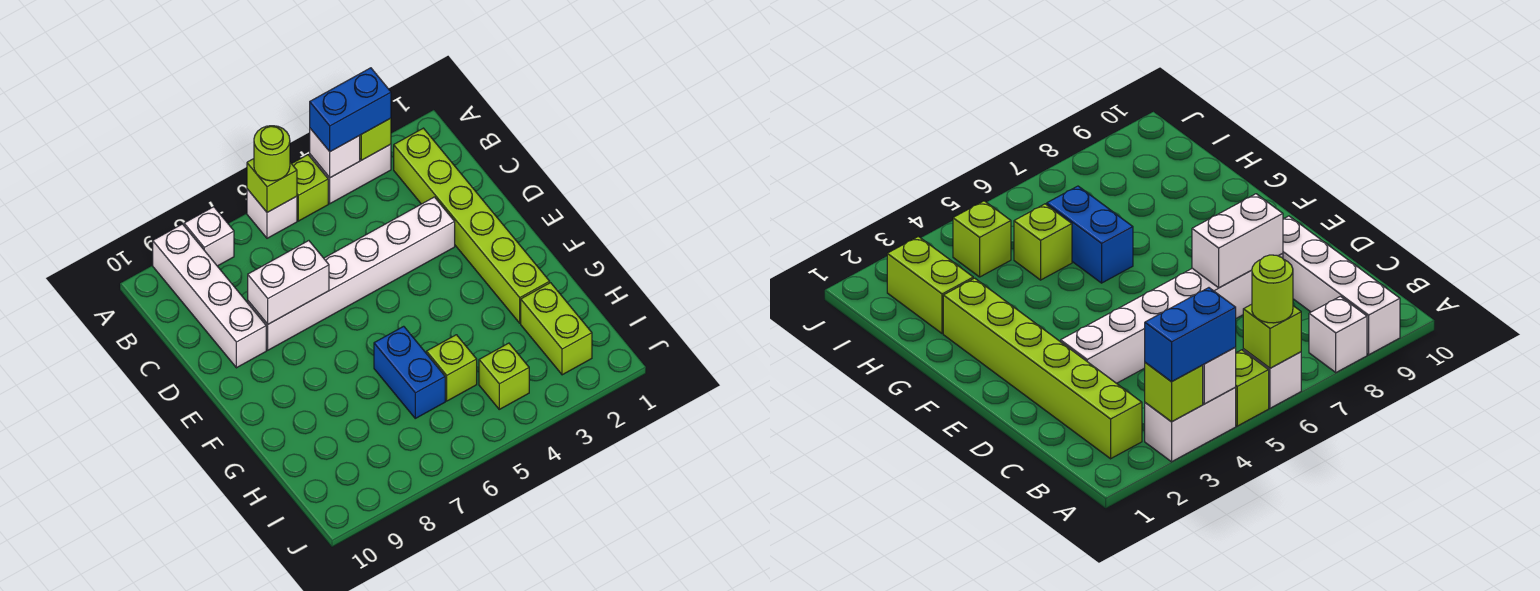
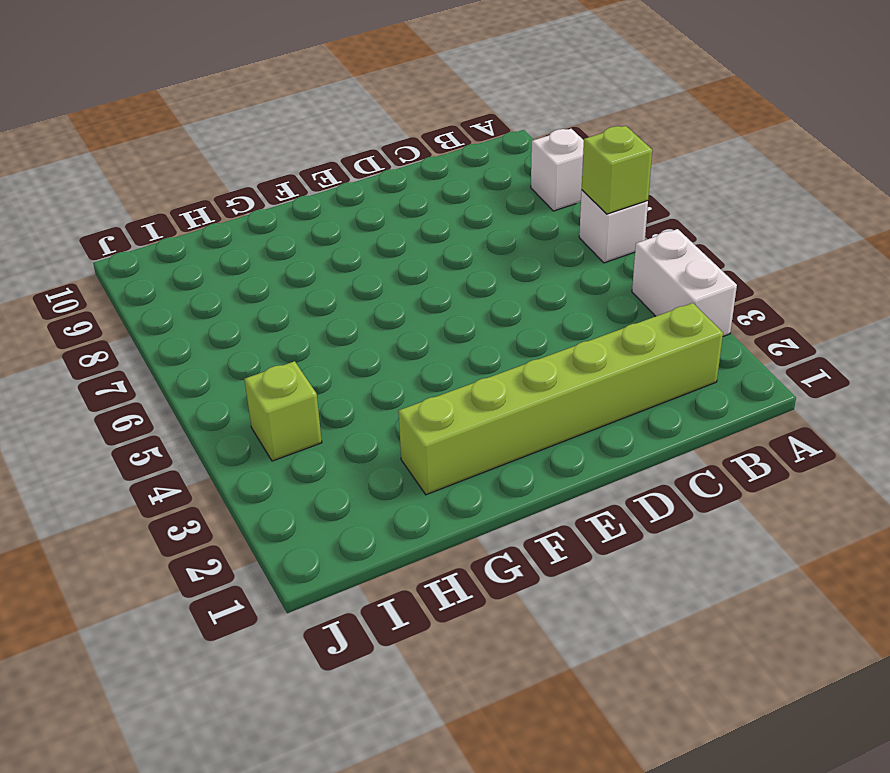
none -> lime brick A5 level 1
none -> white brick A9:D9 level 1
none -> white brick D3:D8 level 1

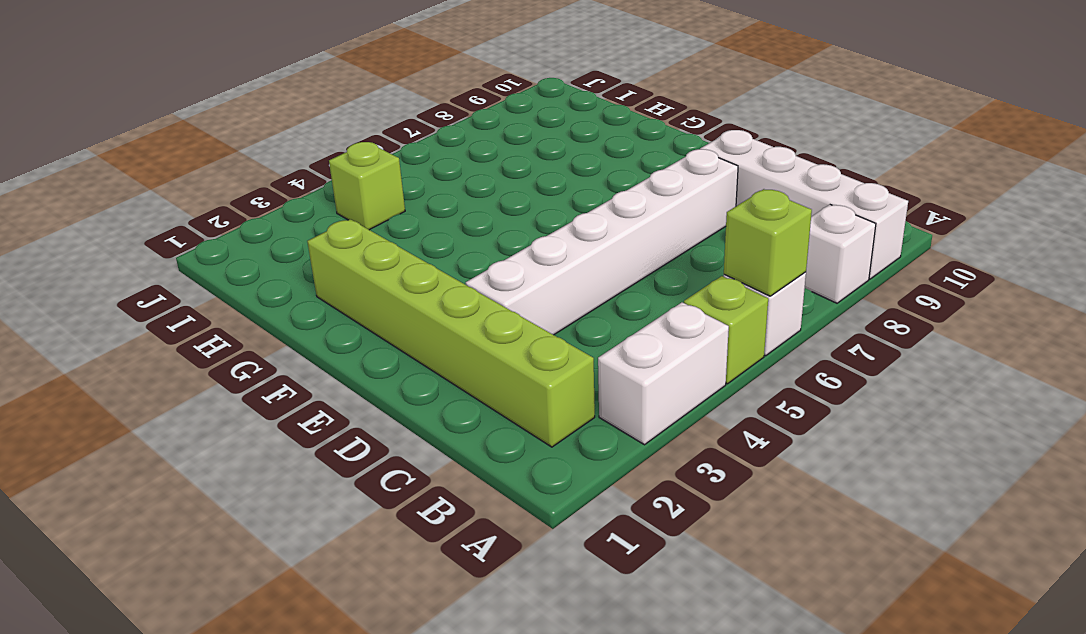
none -> blue brick G6:H6 level 1
none -> lime brick H2:I2 level 1
none -> lime brick H5 level 1

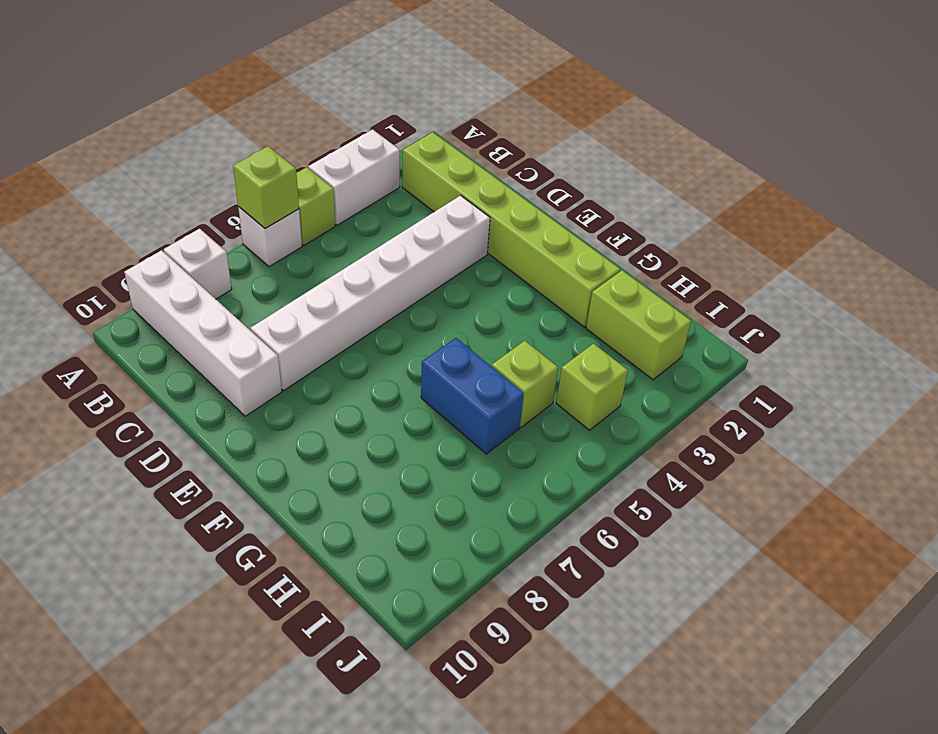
none -> lime brick A3 level 2
none -> white brick A4 level 2
none -> white brick D7:D8 level 2

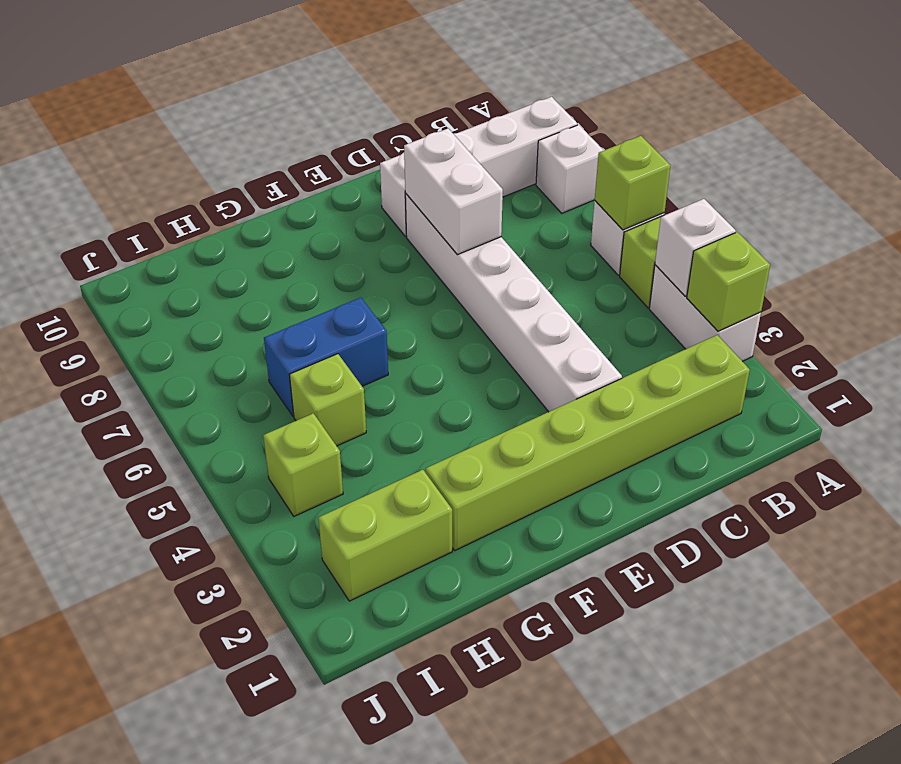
none -> blue brick A3:A4 level 3
none -> lime round brick A6 level 3

